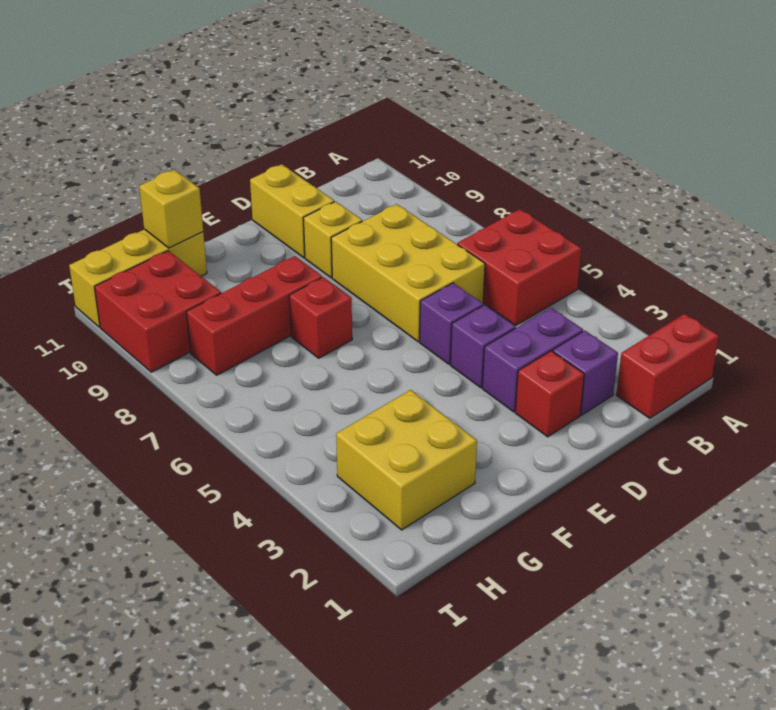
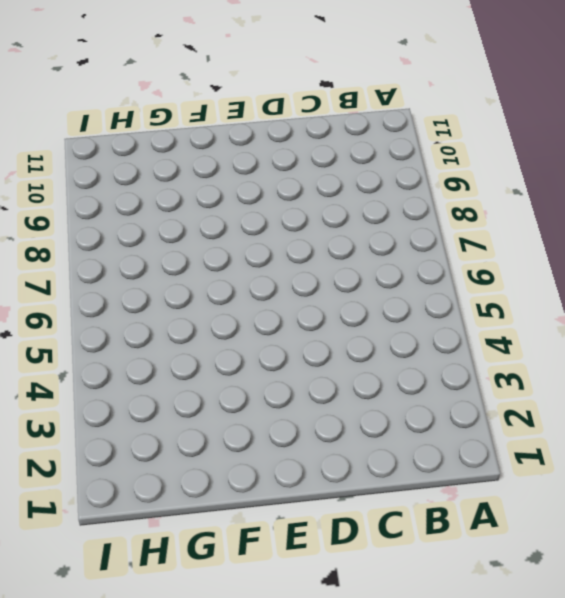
none -> red brick A1:B1 level 1
none -> red brick A5:B6 level 1
none -> purple brick C2 level 1

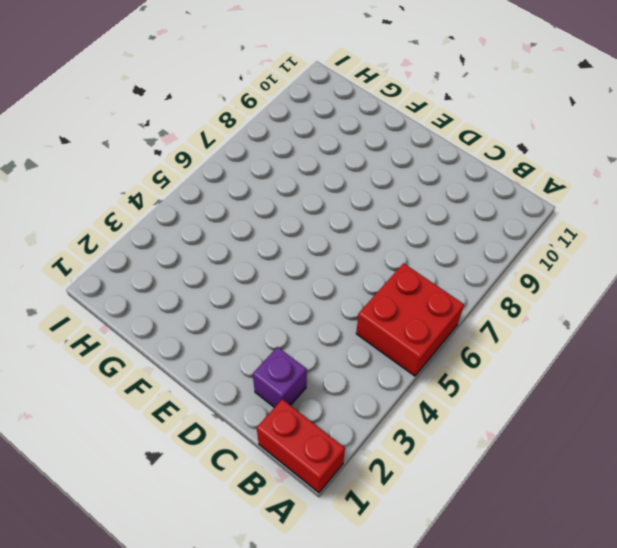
none -> purple brick C3:D3 level 1
none -> yellow brick C6:D8 level 1
none -> red brick D2 level 1

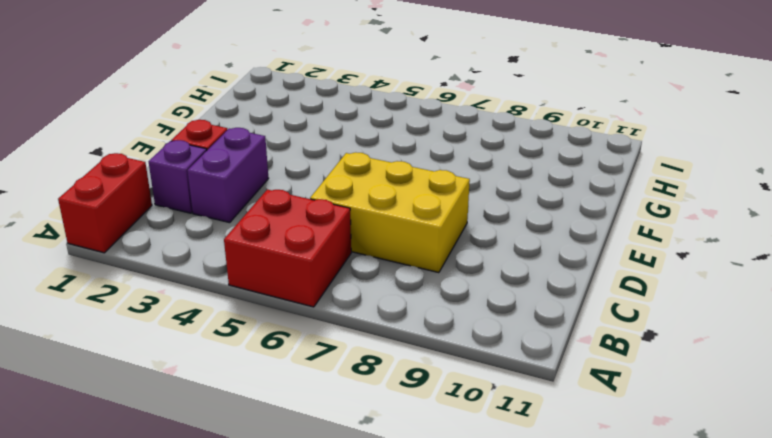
none -> purple brick D4 level 1
none -> purple brick D5 level 1
none -> yellow brick D9 level 1

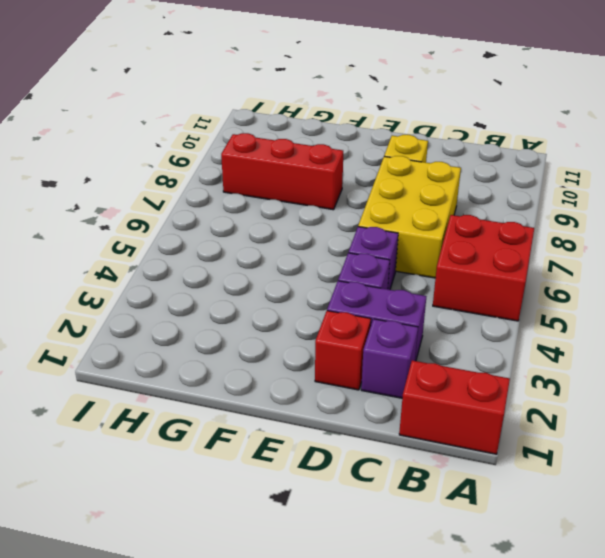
none -> yellow brick D10:D11 level 1
none -> red brick F7 level 1
none -> yellow brick G2:H3 level 1

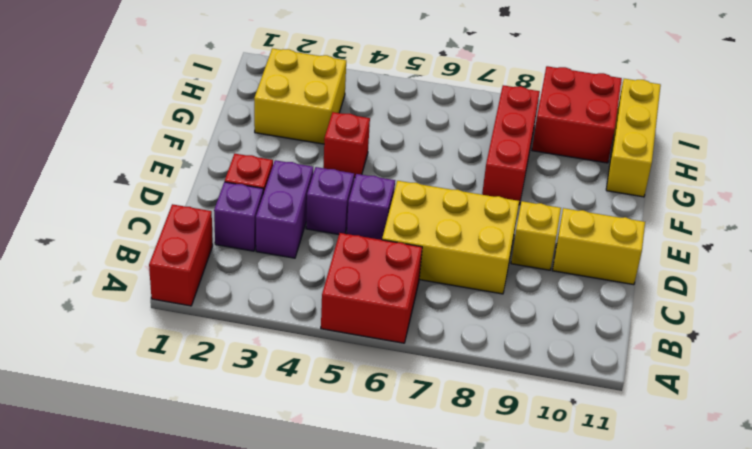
red brick F4 level 1 -> red brick F7 level 1
none -> yellow brick G11 level 2

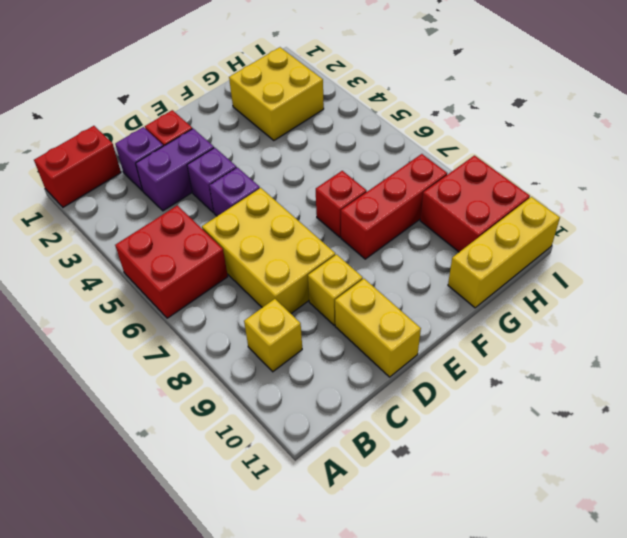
yellow brick B9 level 1 -> yellow brick G11 level 2

